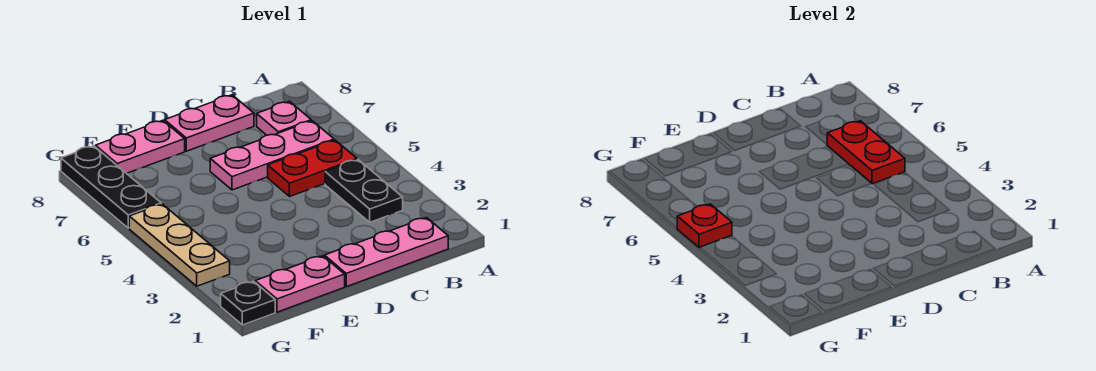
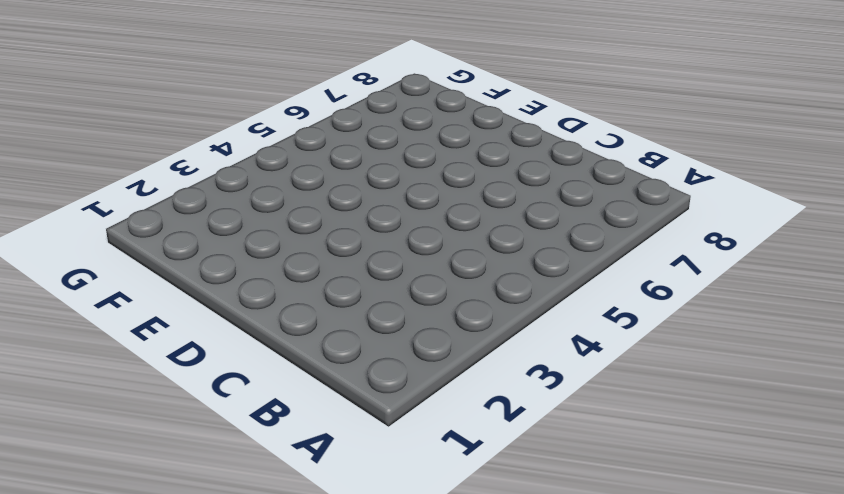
none -> pink plate B1:D1 level 1
none -> black plate B3:B4 level 1
none -> red plate B5:C5 level 1

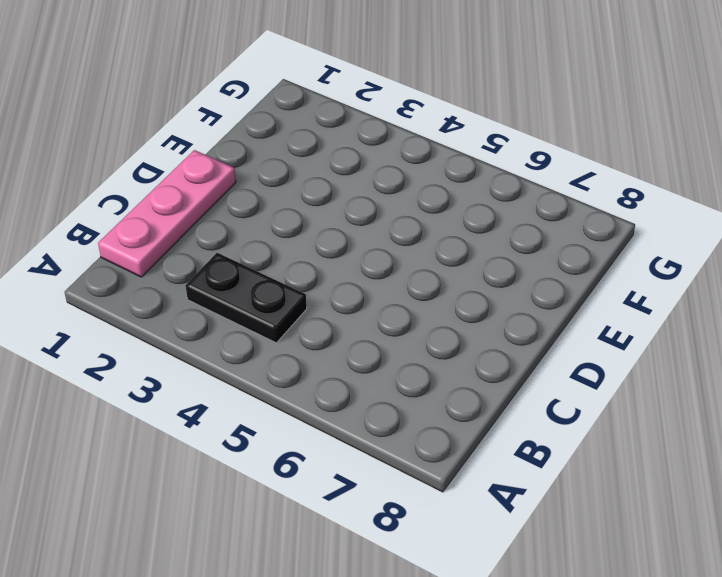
none -> red plate B5:C5 level 1
none -> pink plate B6:D6 level 1
none -> pink plate B7 level 1

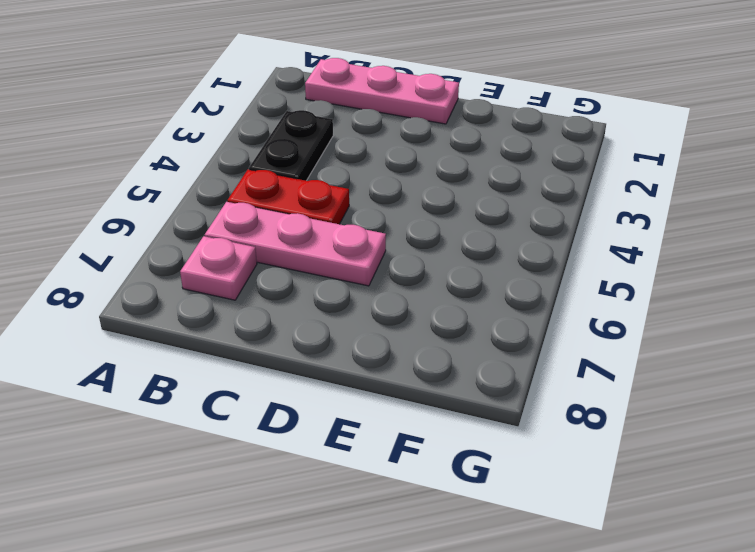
none -> pink plate C8:D8 level 1
none -> pink plate E1:F1 level 1
none -> pink plate E8:F8 level 1

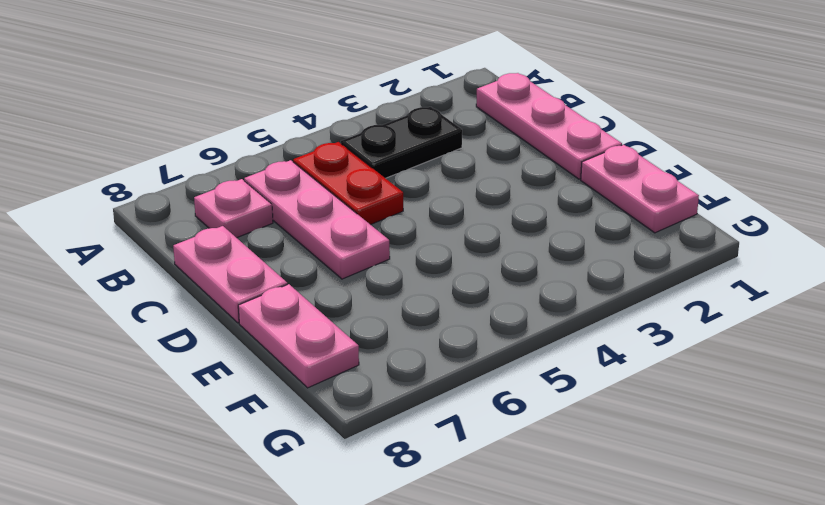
none -> black plate G1 level 1
none -> tan plate G3:G5 level 1
none -> black plate G6:G8 level 1

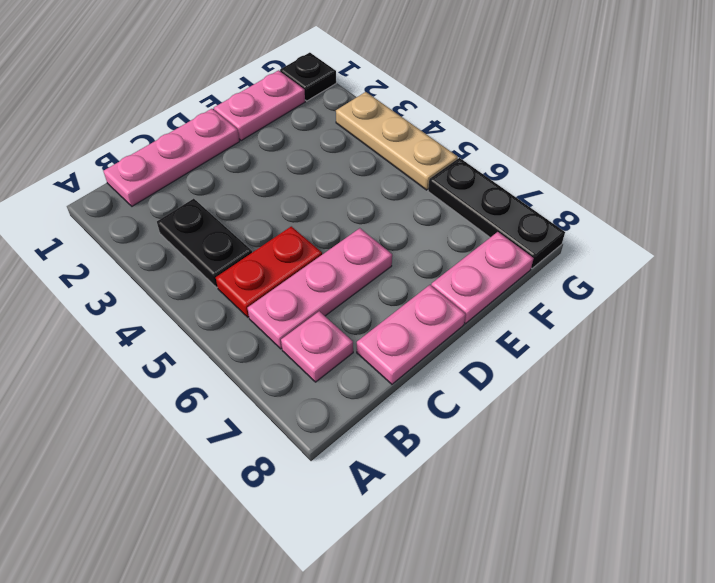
none -> red plate B5:B6 level 2
none -> red plate G5 level 2

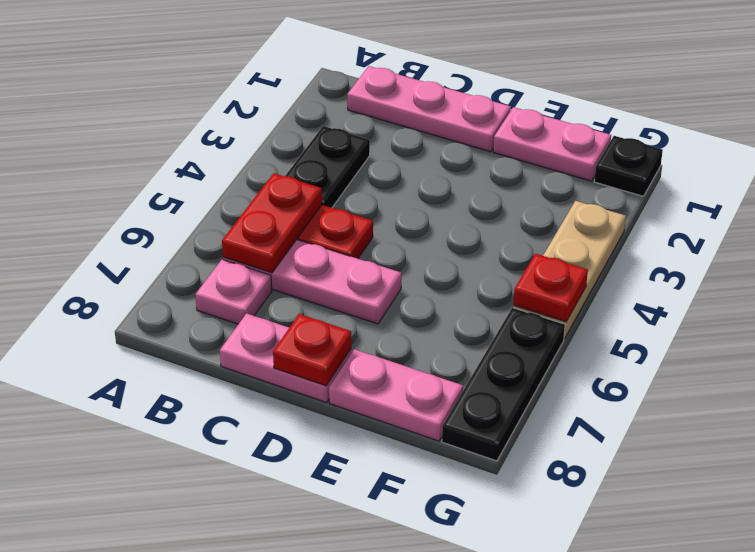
red plate D8 level 2 -> none

